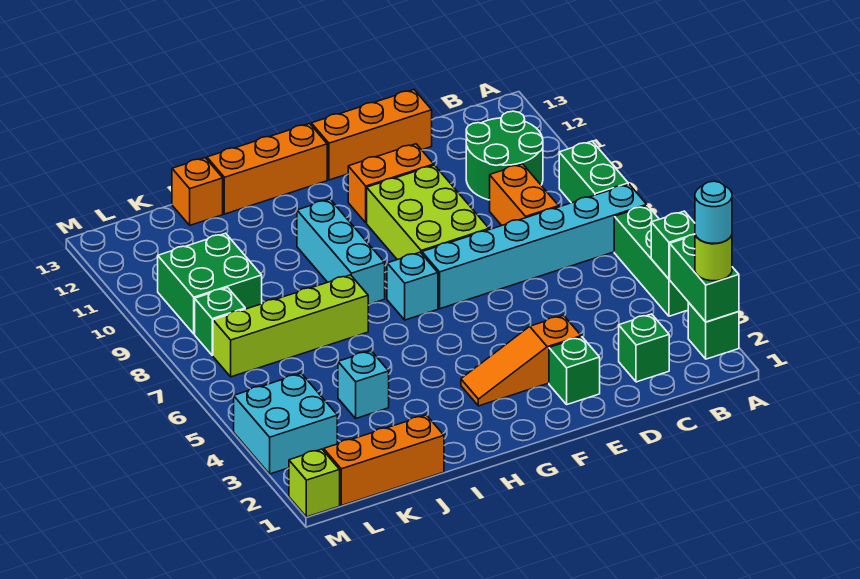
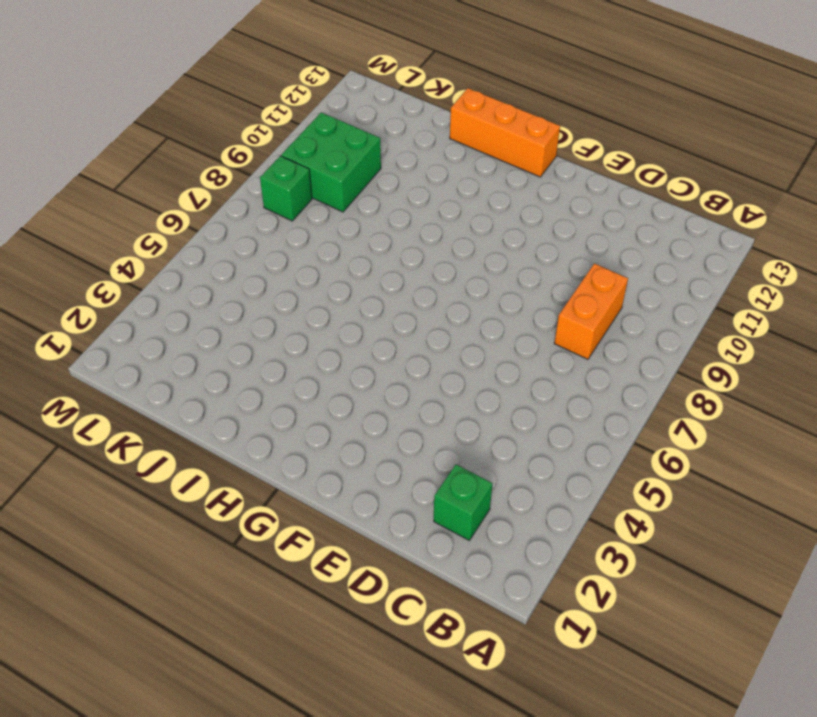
none -> green brick A2 level 1
none -> green brick A4:A6 level 1
none -> cyan brick A7:F7 level 1

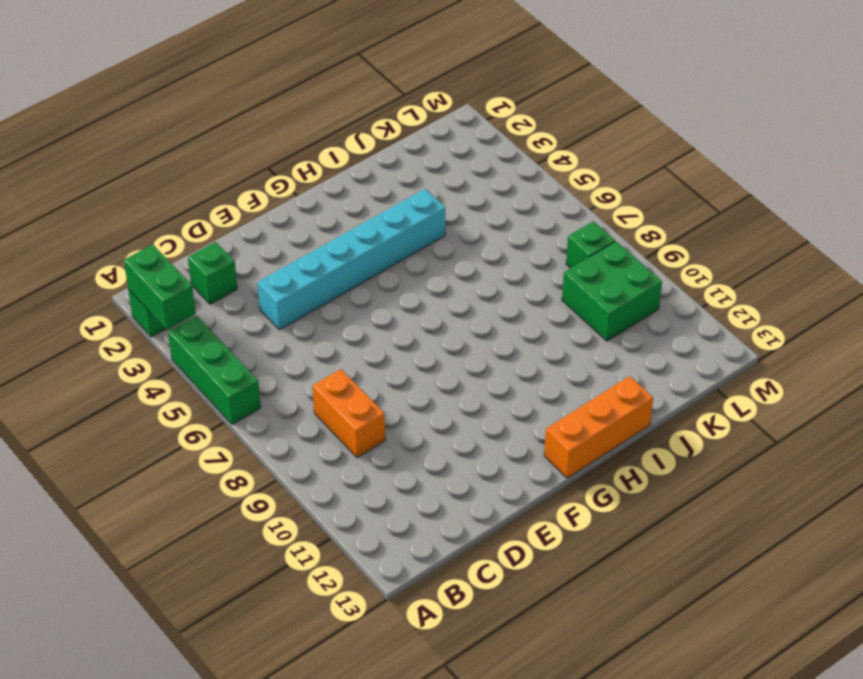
cyan brick D4:I4 level 1 -> cyan brick A7:F7 level 1
none -> green brick A8:A9 level 1
none -> green round brick B10:C11 level 1
none -> orange brick D13:F13 level 1

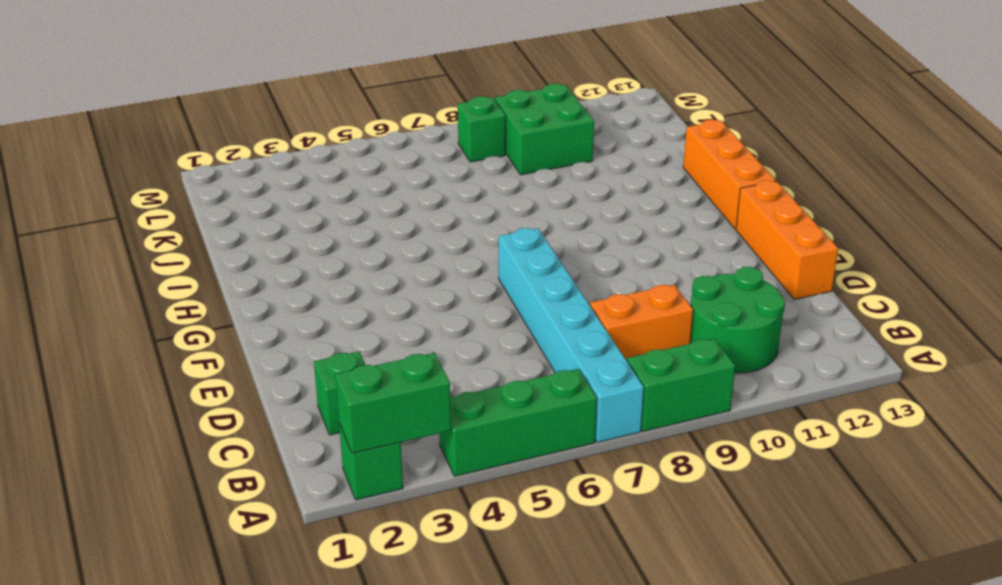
none -> green brick E2 level 1
none -> orange slope E3:G3 level 1 top E
none -> lime brick E8:F10 level 1

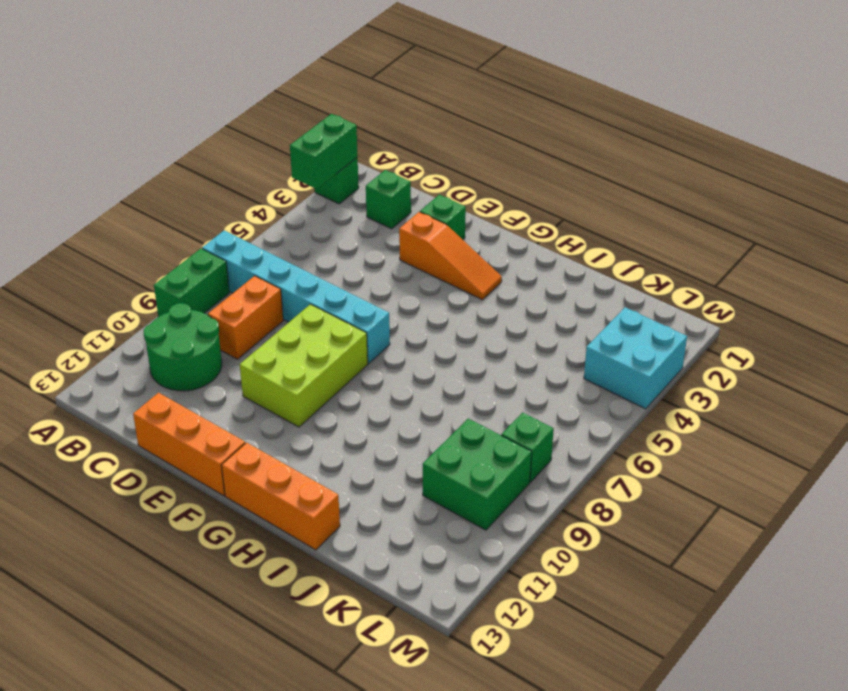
none -> green brick A4:A6 level 1
none -> orange brick E11:F11 level 1
none -> cyan brick G7 level 1

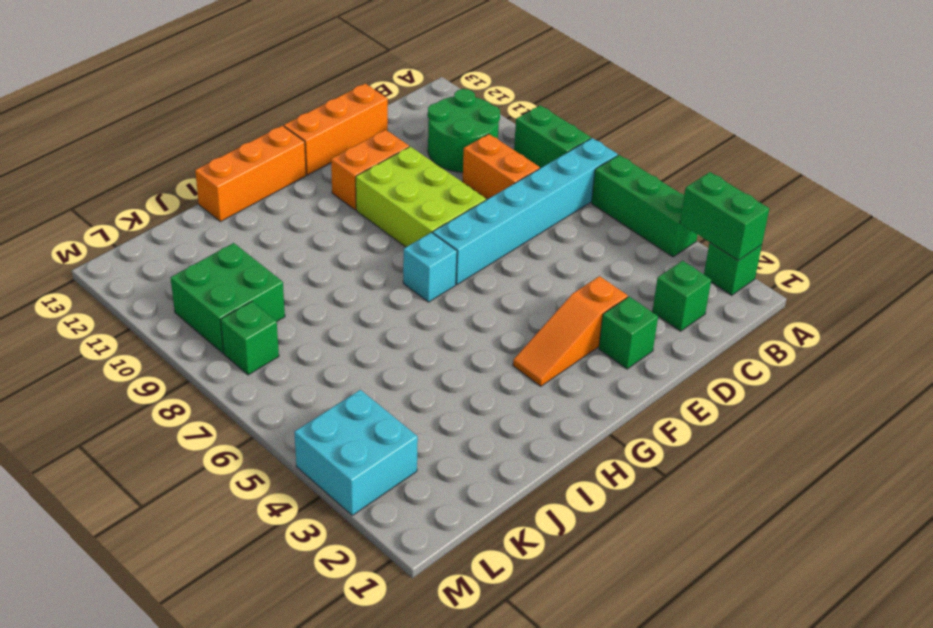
none -> cyan brick H8:H10 level 1
none -> lime brick I7:L7 level 1
none -> orange brick J1:L1 level 1

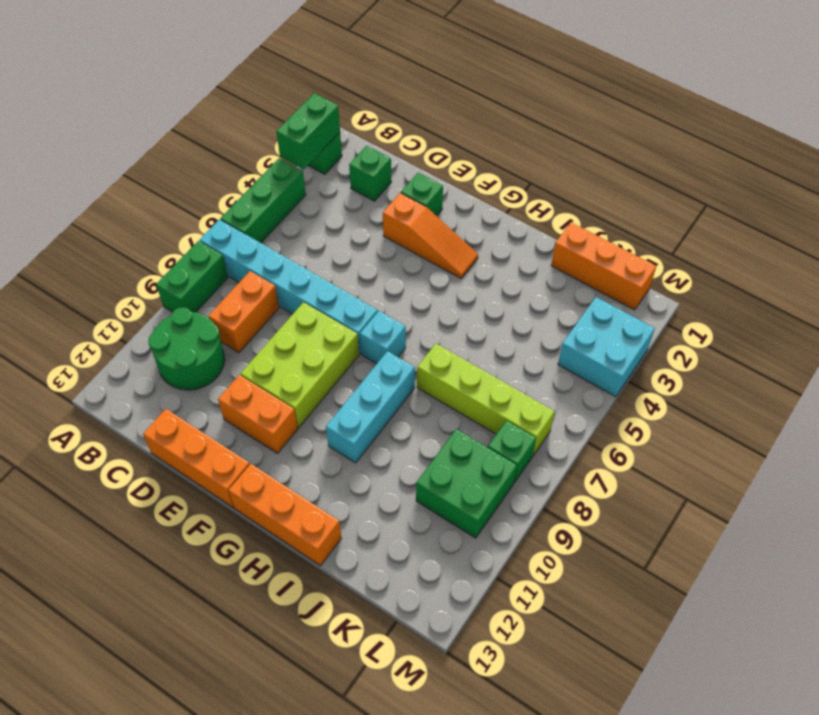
none -> cyan brick J4 level 1
none -> orange brick J13 level 1
none -> lime brick M1 level 1

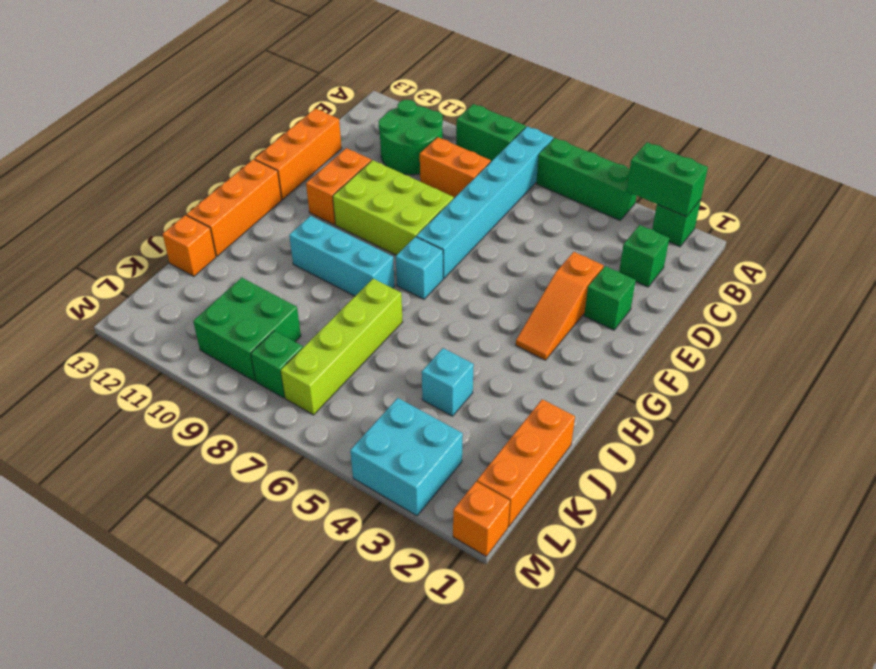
orange brick M1 level 1 -> lime brick M1 level 1
none -> green brick A4 level 2
none -> lime round brick A2 level 3
none -> cyan round brick A2 level 4

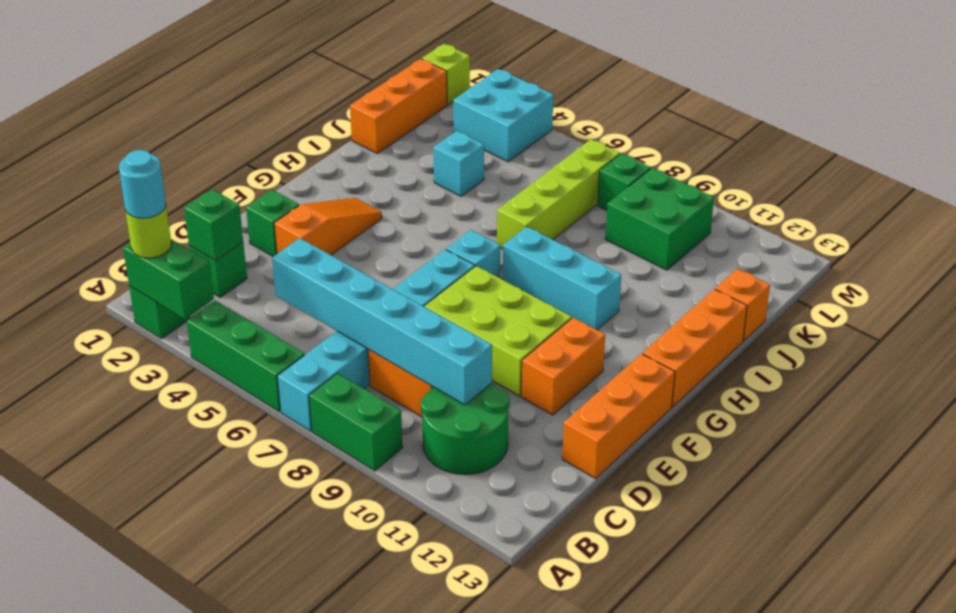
green brick C2 level 2 -> green brick A4 level 2
cyan brick C5:C10 level 2 -> none

